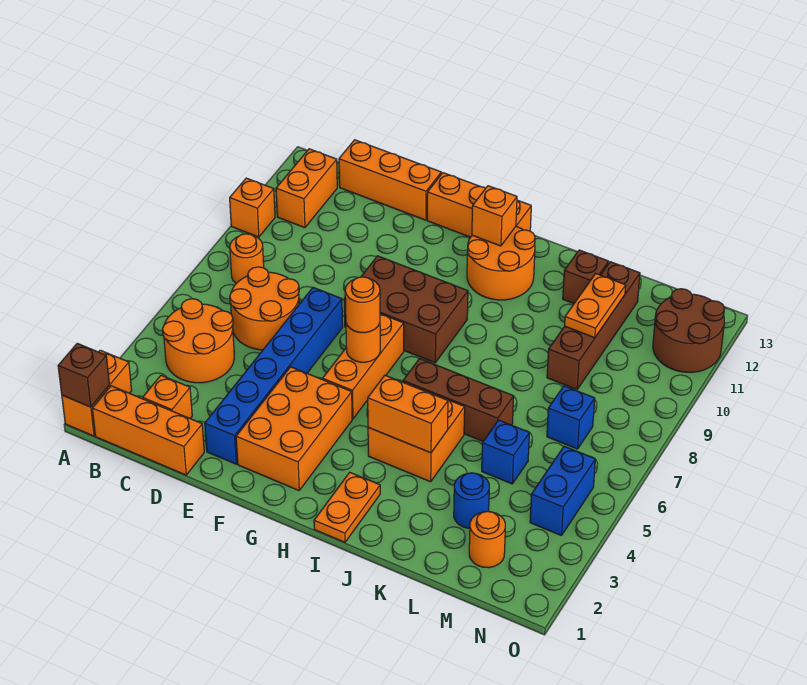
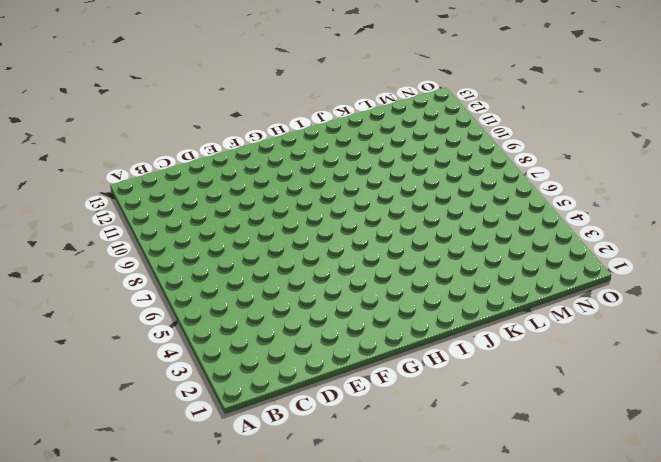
none -> orange brick A1:A2 level 1
none -> orange brick A10 level 1
none -> orange brick B1:D1 level 1
none -> orange round brick B4:C5 level 1

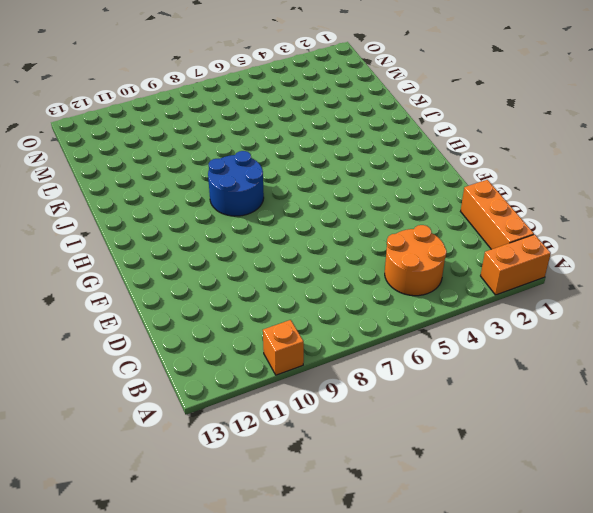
blue round brick H8:I9 level 1 -> brown brick F8:H9 level 1
none -> orange round brick B8 level 1
none -> orange brick B11:B12 level 1
none -> orange brick C2 level 1
none -> orange round brick C6:D7 level 1

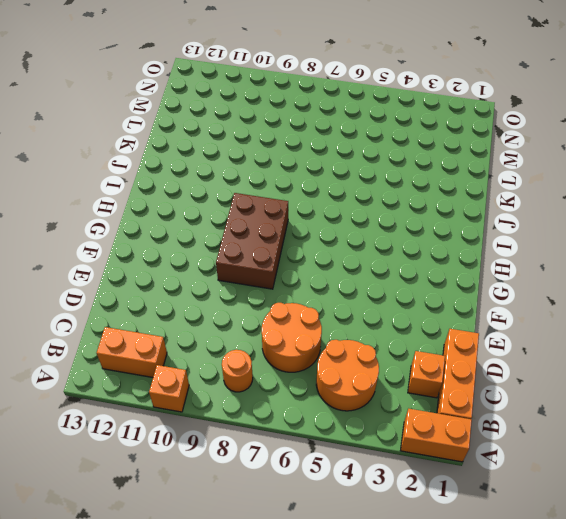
none -> orange brick C13:E13 level 1
none -> blue brick E2:E7 level 1
none -> orange brick F2:G4 level 1
none -> orange brick F13:H13 level 1

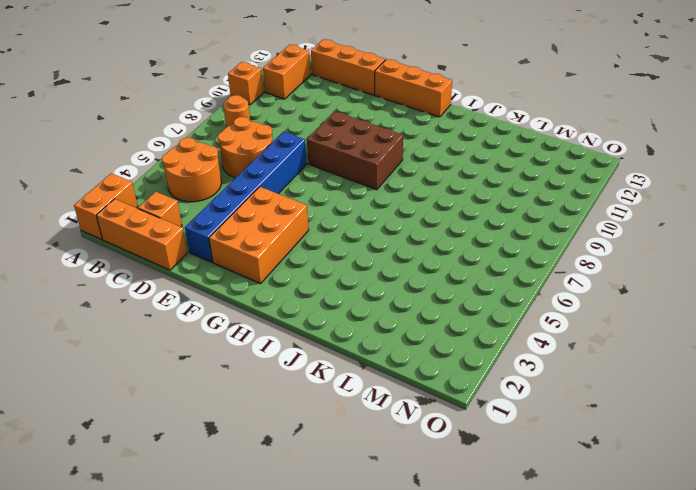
none -> orange brick G5:G7 level 1
none -> orange round brick H11:I12 level 1
none -> orange plate I1:I2 level 1
none -> orange brick I4:J5 level 1

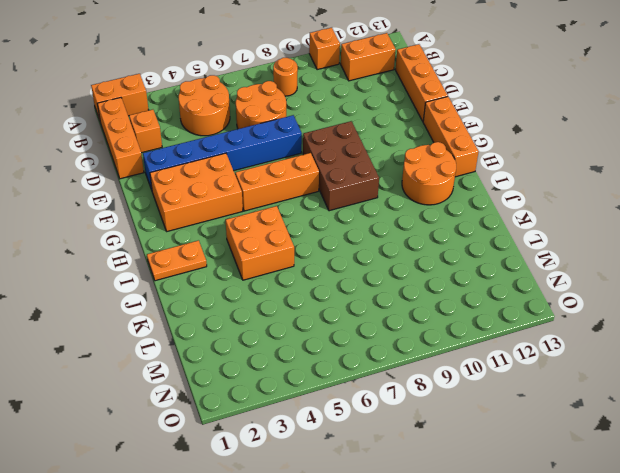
none -> brown brick I6:K6 level 1
none -> brown brick K12 level 1
none -> blue round brick L3 level 1
none -> blue brick L5 level 1

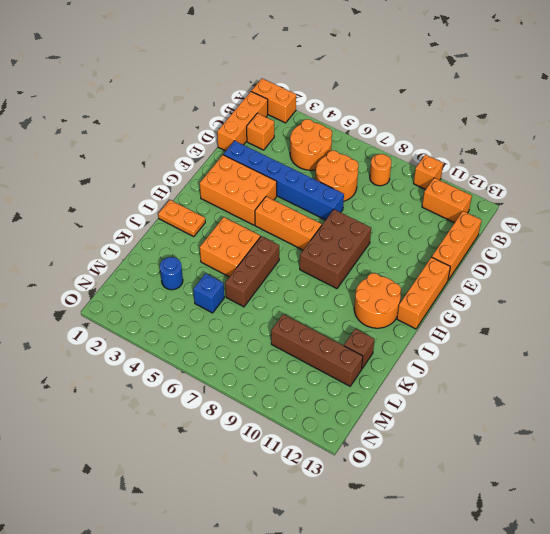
none -> orange round brick M2 level 1
none -> blue brick M7 level 1
none -> blue brick N4:N5 level 1
none -> brown round brick N11:O12 level 1

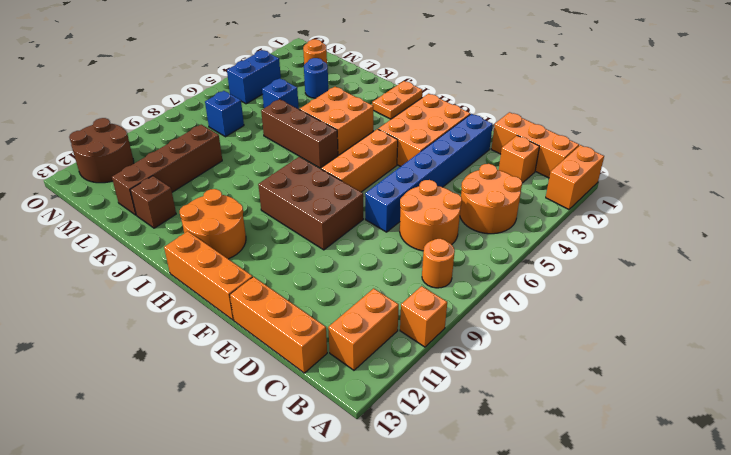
none -> brown brick A1 level 2
none -> orange round brick G6 level 2
none -> orange brick H12 level 2
none -> orange brick I4:J4 level 2

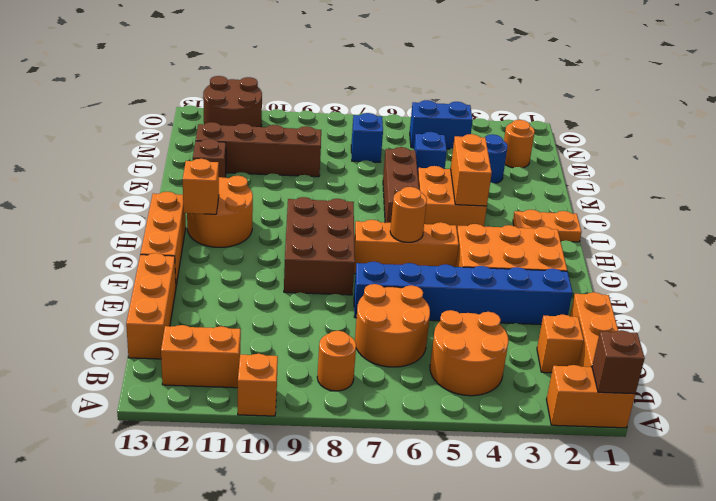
none -> orange plate L10:L11 level 2
none -> orange round brick G6 level 3

